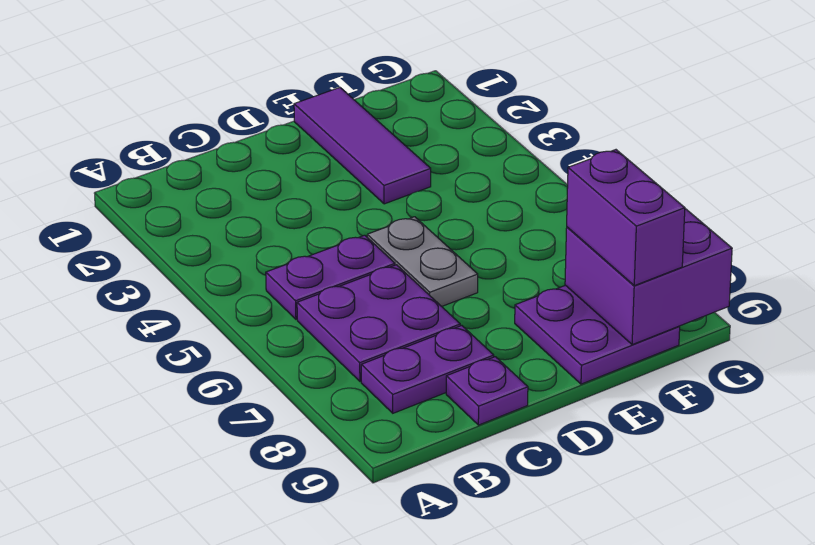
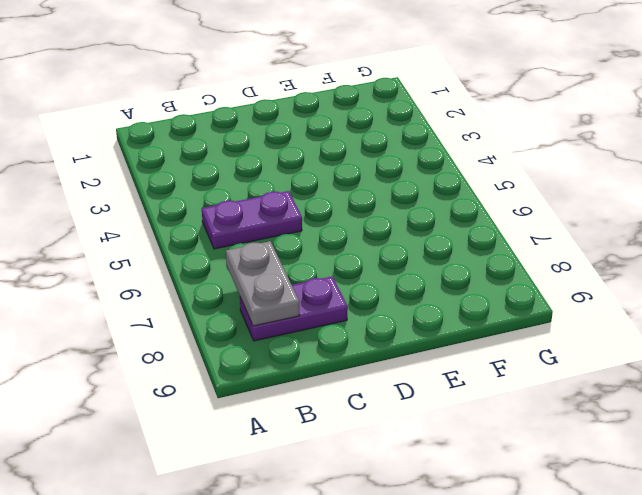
grey plate B7:B8 level 2 -> grey plate D5:D6 level 1
none -> purple plate B6:C7 level 1
none -> purple plate C9 level 1

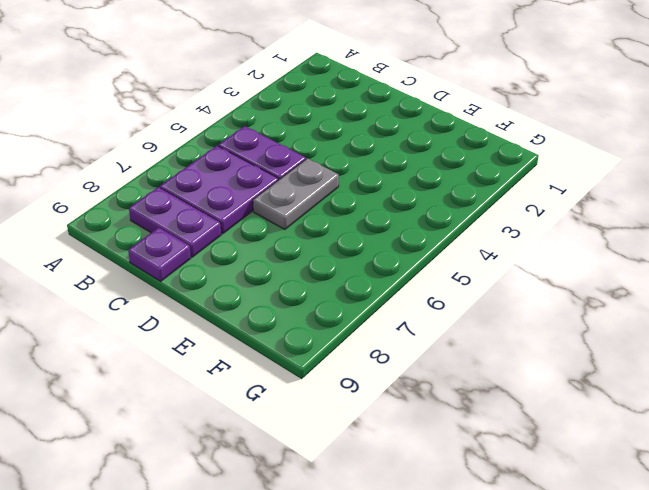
none -> purple tile E1:E3 level 1
none -> purple plate E8:F9 level 1

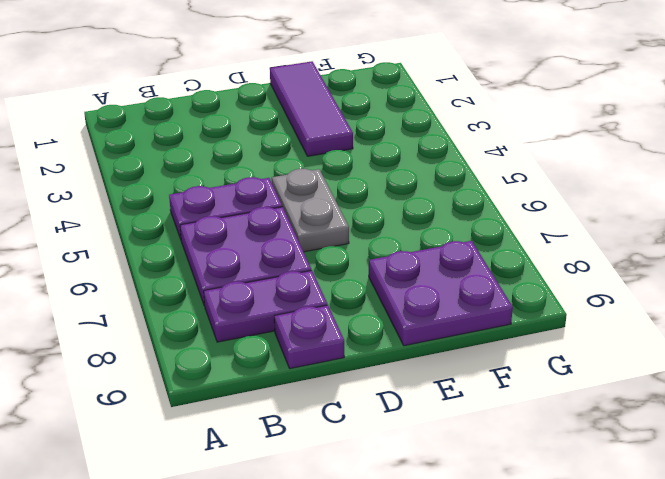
none -> purple brick F8:G9 level 2
none -> purple brick F8:F9 level 3

